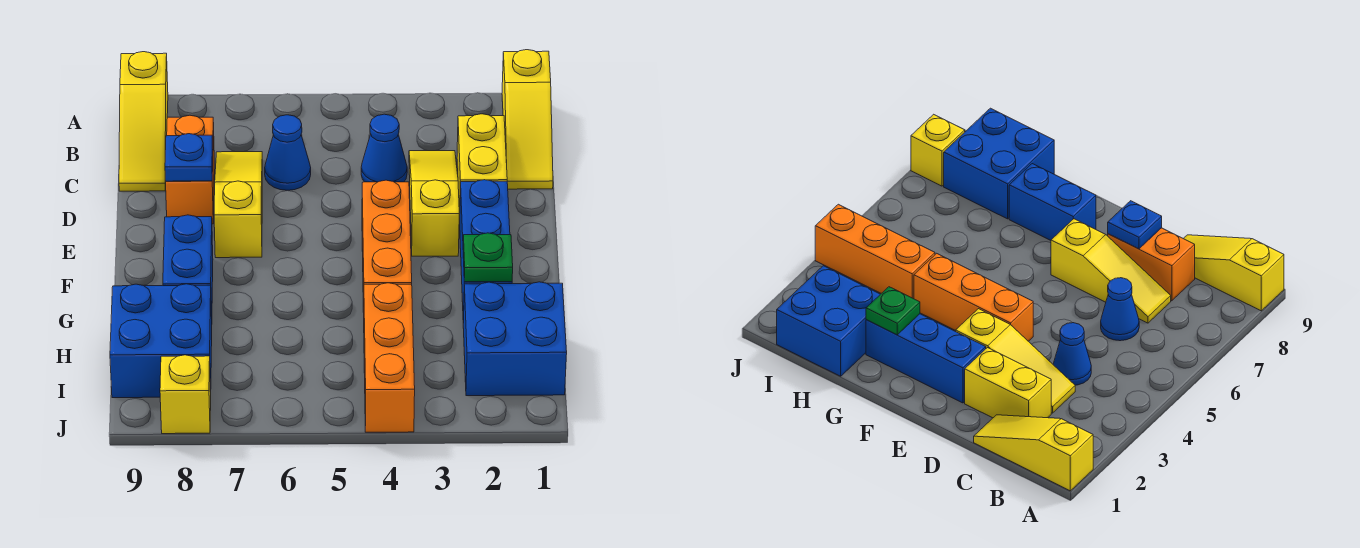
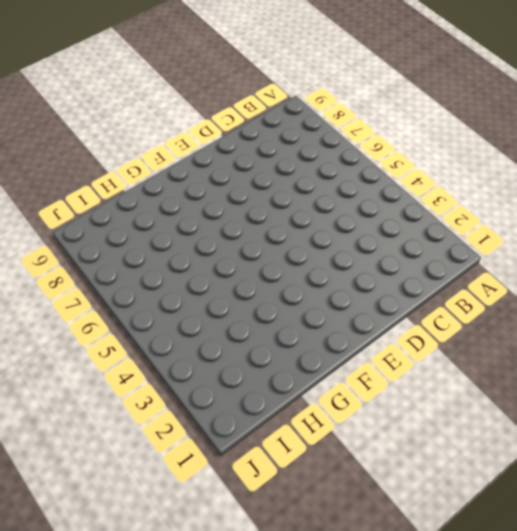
none -> yellow slope A1:C1 level 1 top A
none -> yellow slope A9:C9 level 1 top A
none -> yellow brick C2:D2 level 1

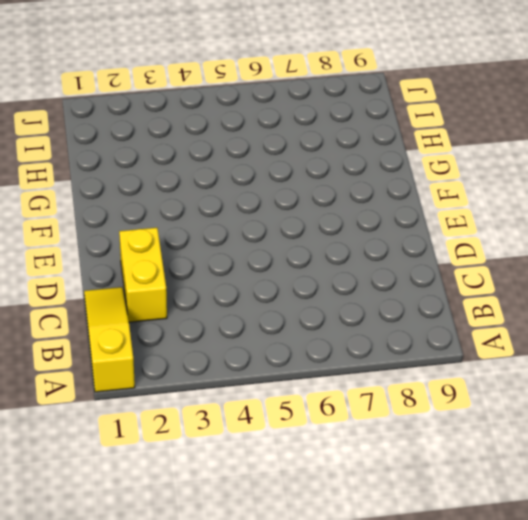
none -> yellow slope A9:C9 level 1 top A
none -> yellow slope C3:E3 level 1 top E
none -> blue cone C4 level 1

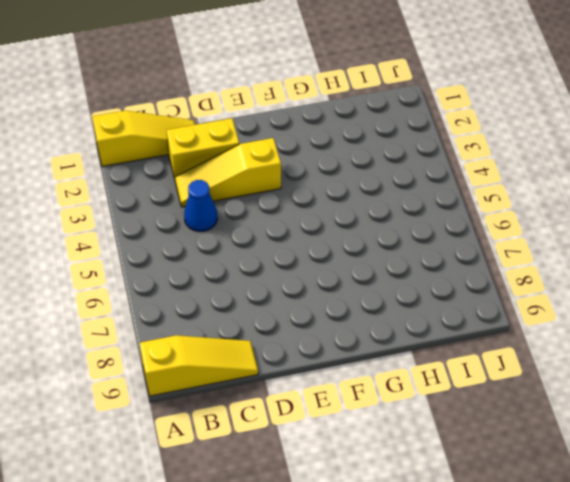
none -> blue cone C6 level 1
none -> yellow slope C7:E7 level 1 top E
none -> orange brick C8:D8 level 1

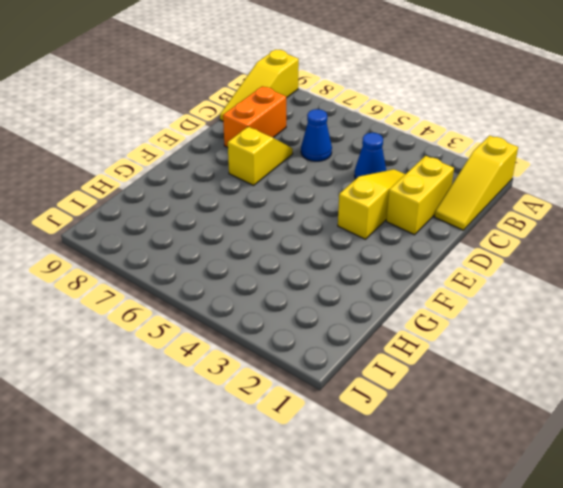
yellow slope D7:E7 level 1 top E -> yellow slope C7:E7 level 1 top E
none -> blue brick E2:G2 level 1
none -> orange brick E4:G4 level 1
none -> blue brick F8:G8 level 1

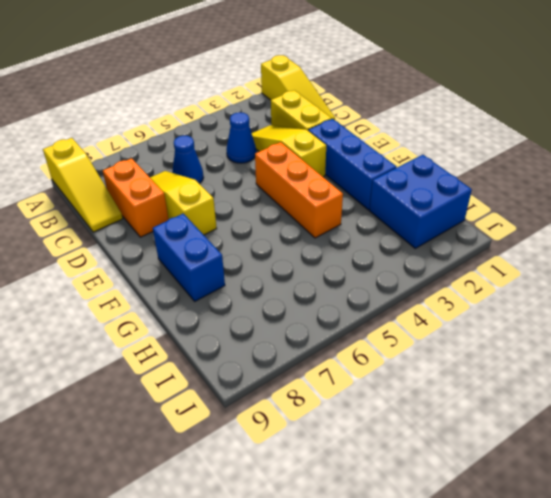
none -> orange brick H4:J4 level 1
none -> blue brick H8:I9 level 1
none -> yellow brick J8 level 1

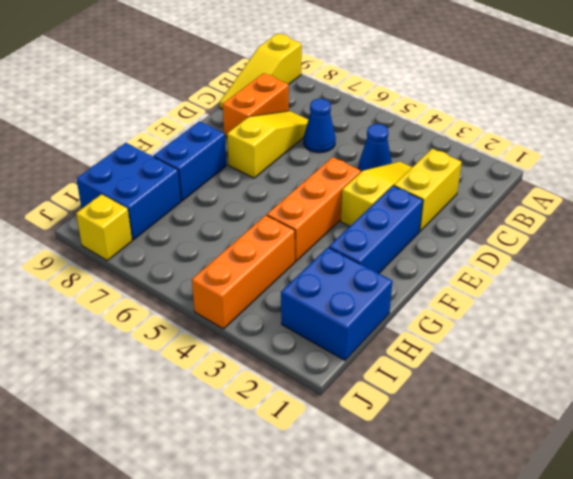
none -> yellow slope A1:C1 level 1 top A
none -> blue plate D8 level 2
none -> green plate G2 level 2

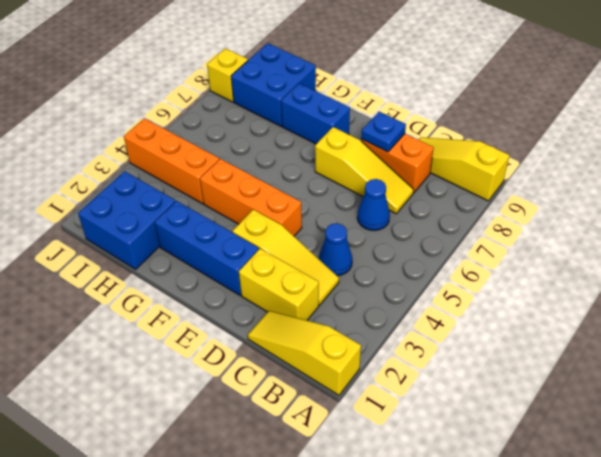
none -> green plate G2 level 2

